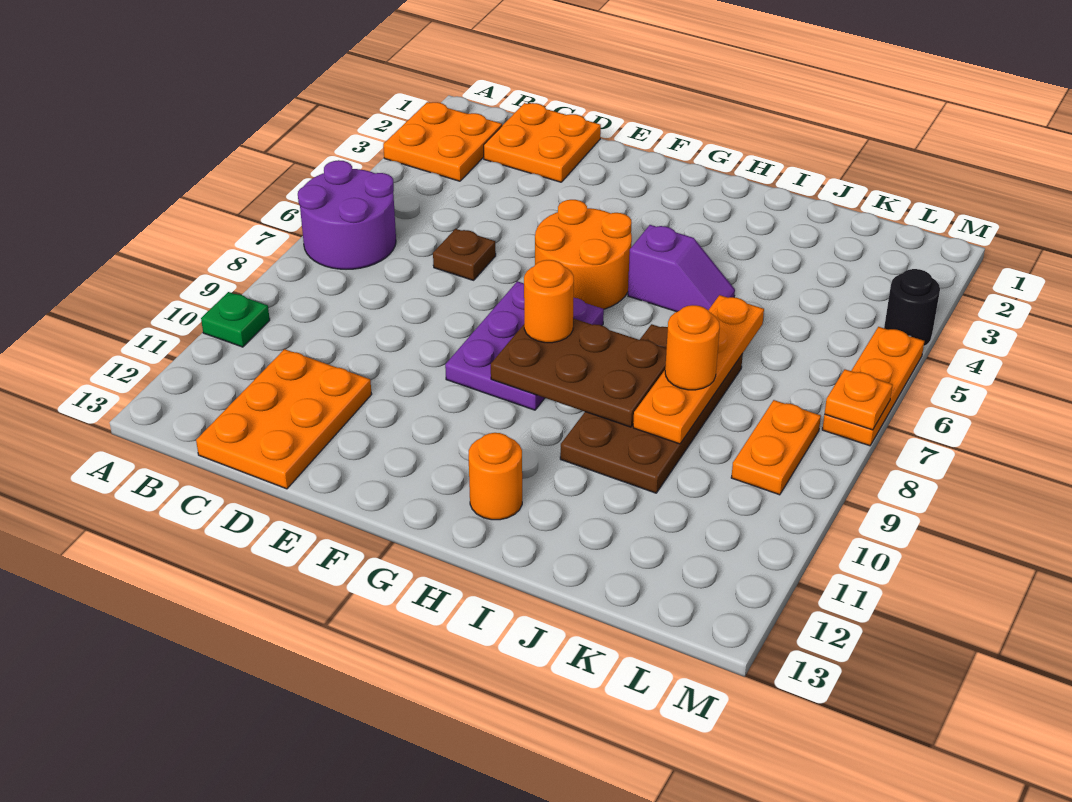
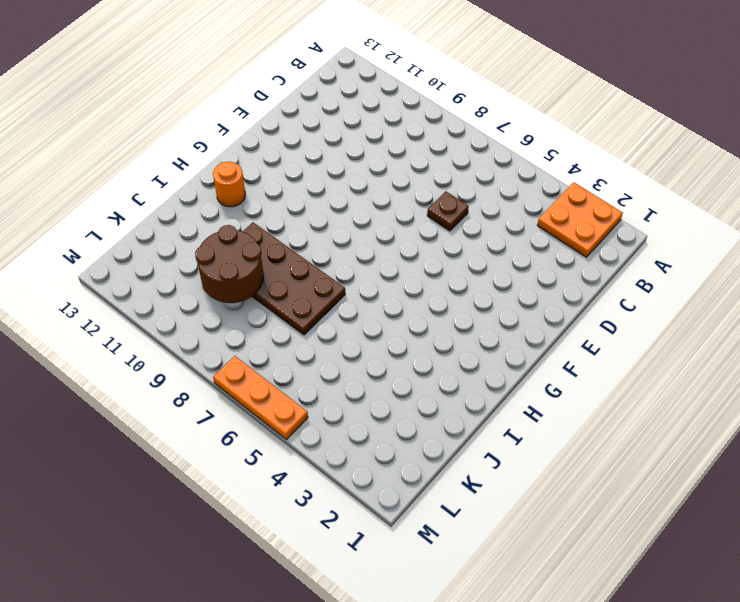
brown round brick J9:K10 level 2 -> orange plate J6:J9 level 2
none -> purple round brick A6:B7 level 1
none -> green plate A10 level 1
none -> orange plate C1:D2 level 1

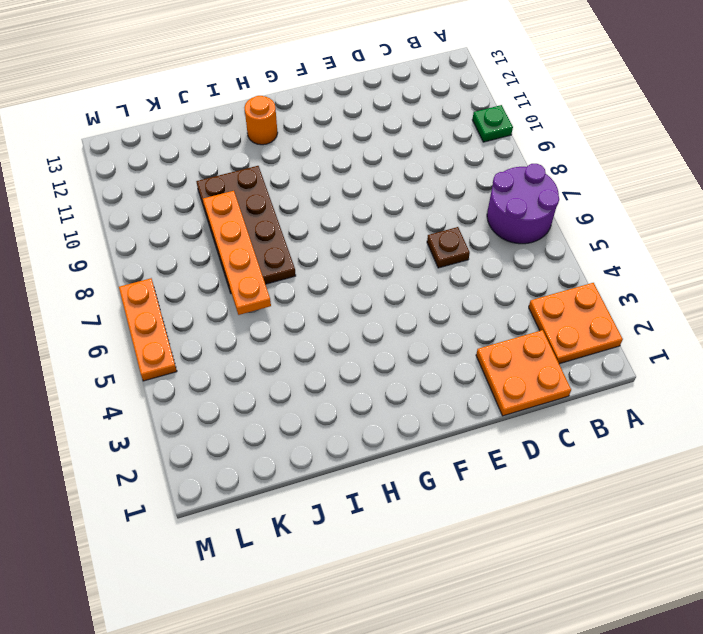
none -> orange plate C11:D13 level 1
none -> orange round brick F5:G6 level 1
none -> purple plate F7:G9 level 1

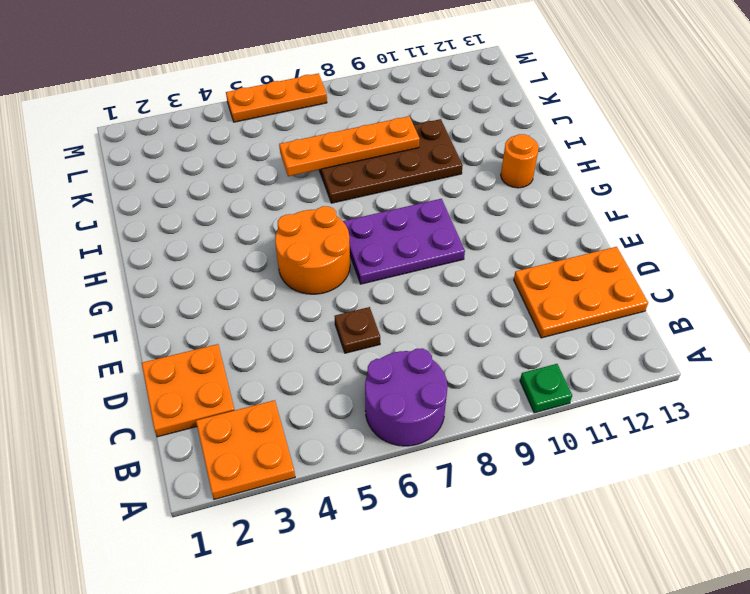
none -> purple slope H5:I5 level 1 top H
none -> orange plate L8:L9 level 1
none -> black round brick M4 level 1

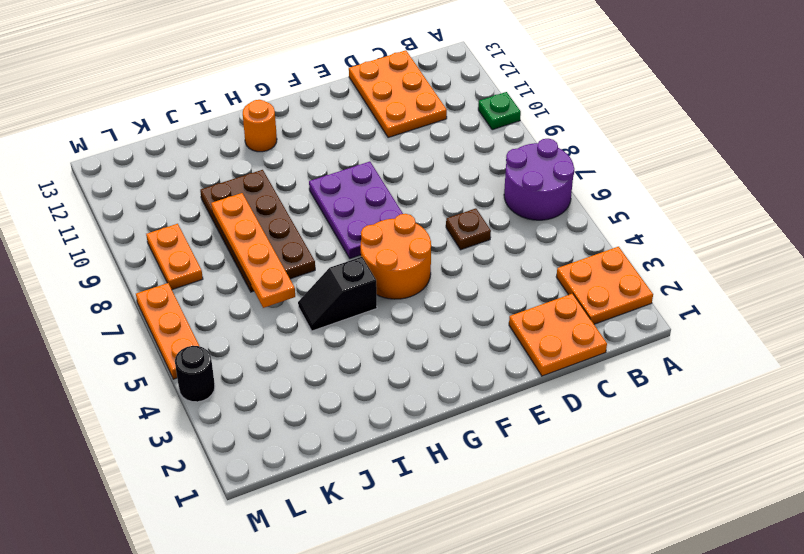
black slope H5:I5 level 1 top H -> purple slope H5:I5 level 1 top H
none -> brown plate G8:I9 level 2
none -> orange plate M7 level 2
none -> orange round brick G8 level 3

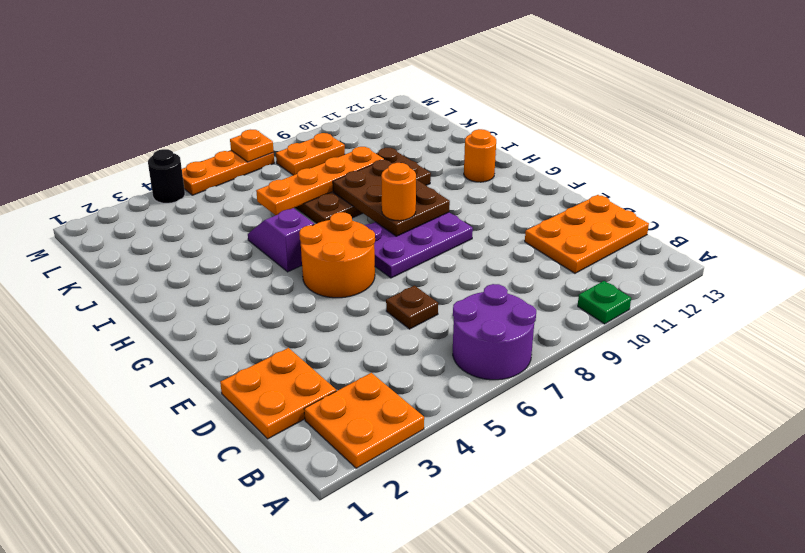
none -> orange round brick J8 level 3

